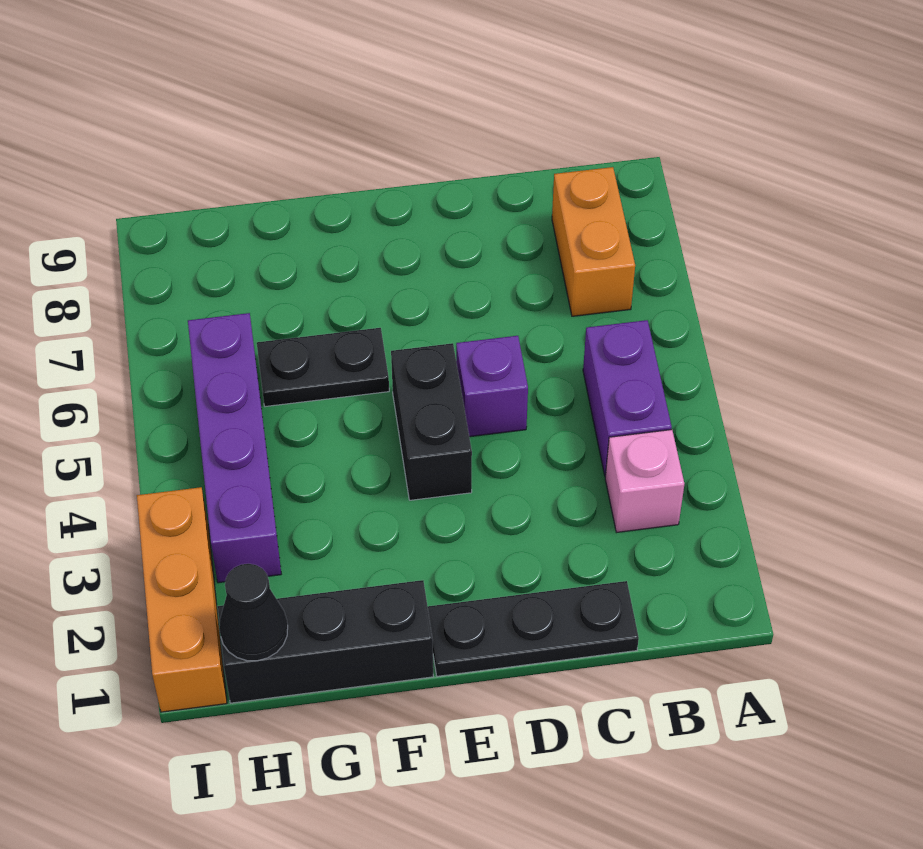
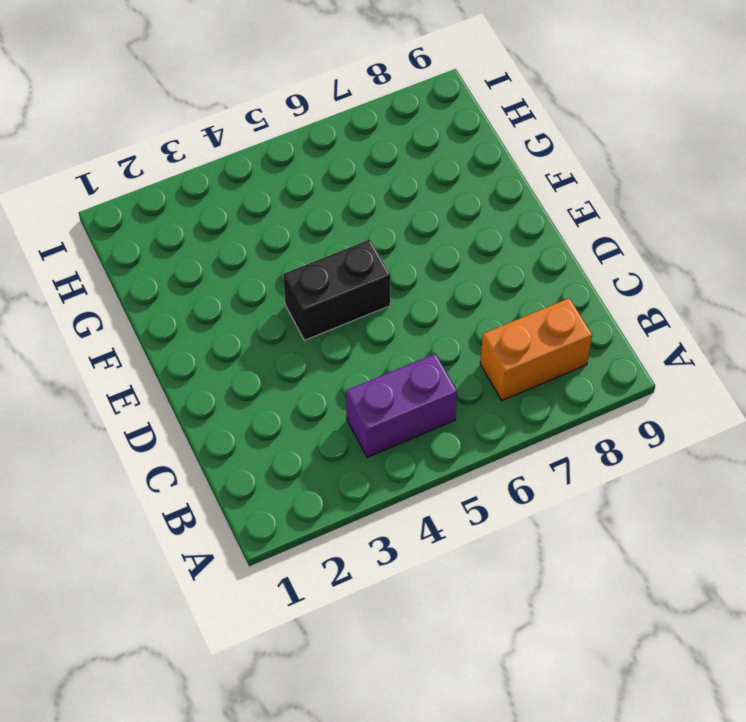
none -> pink brick B3 level 1
none -> black plate C1:E1 level 1

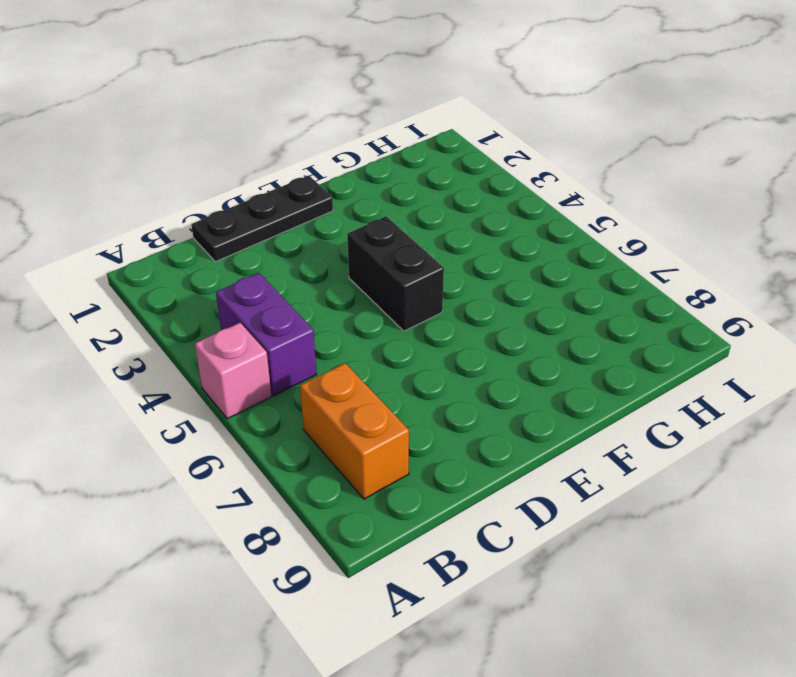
pink brick A5 level 1 -> pink brick B3 level 1
none -> purple brick D5 level 1
none -> black brick F1:H1 level 1

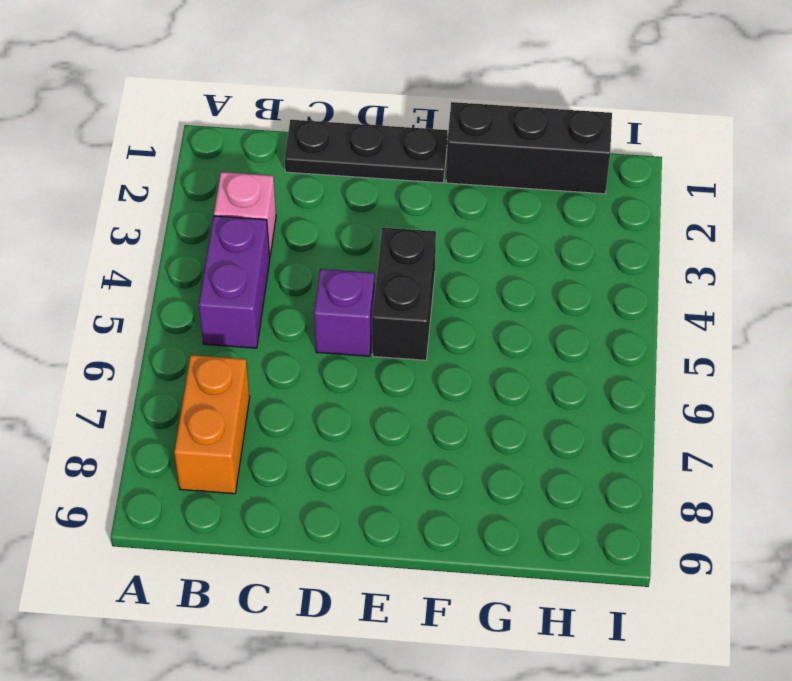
none -> black plate F6:G6 level 1
none -> purple brick H3:H6 level 1

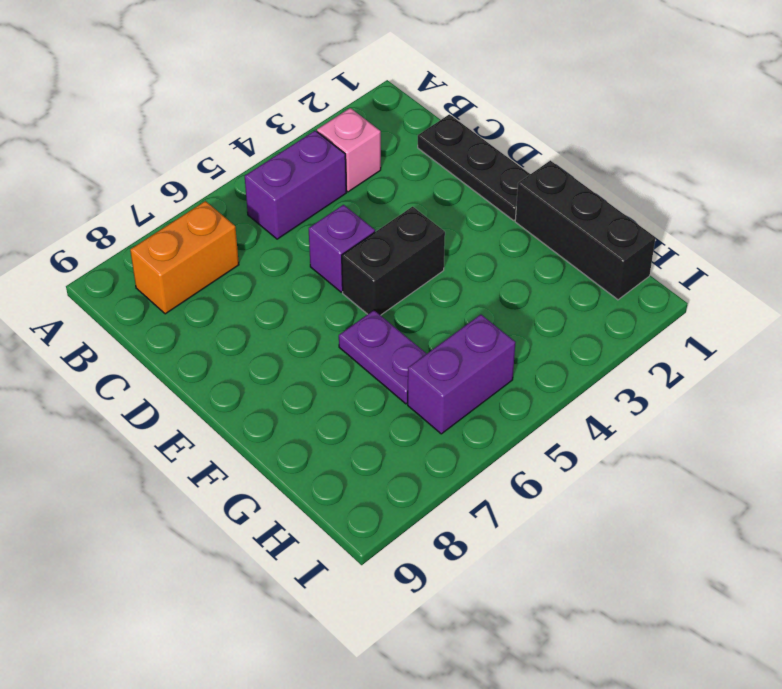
purple plate F6:G6 level 1 -> black plate F6:G6 level 1
purple brick H5:H6 level 1 -> purple brick H3:H6 level 1
none -> orange brick I1:I3 level 1
none -> black cone H1 level 2

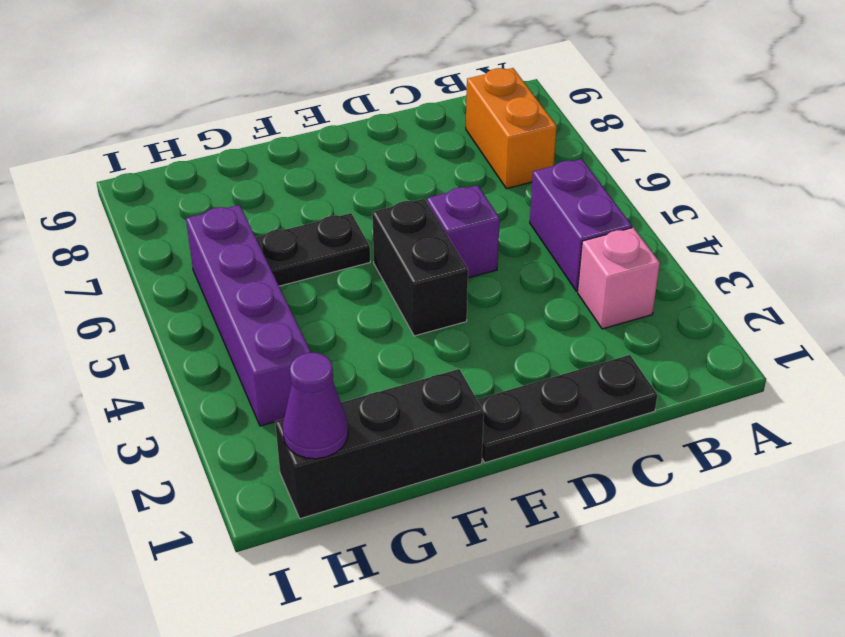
purple cone H1 level 2 -> black cone H1 level 2
none -> orange brick I1:I3 level 1

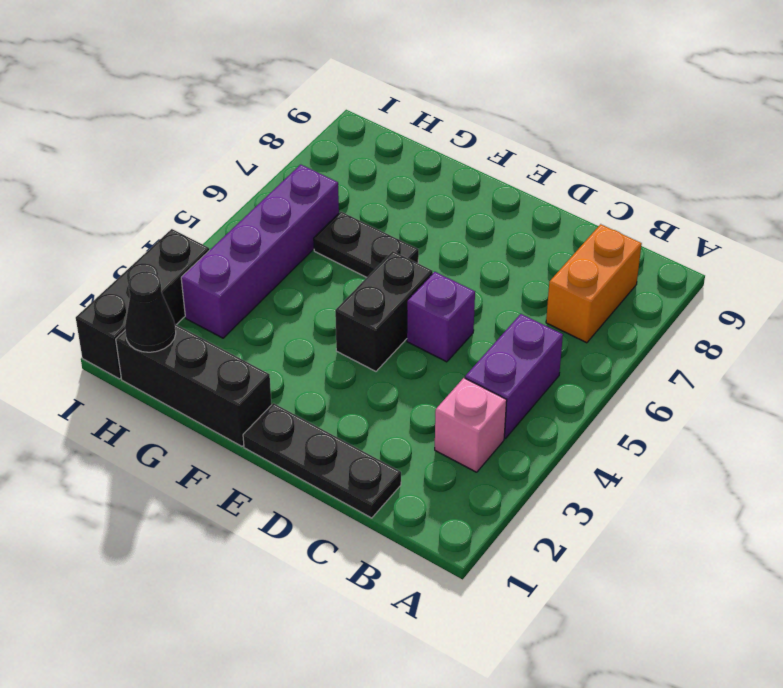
black brick I1:I3 level 1 -> orange brick I1:I3 level 1

